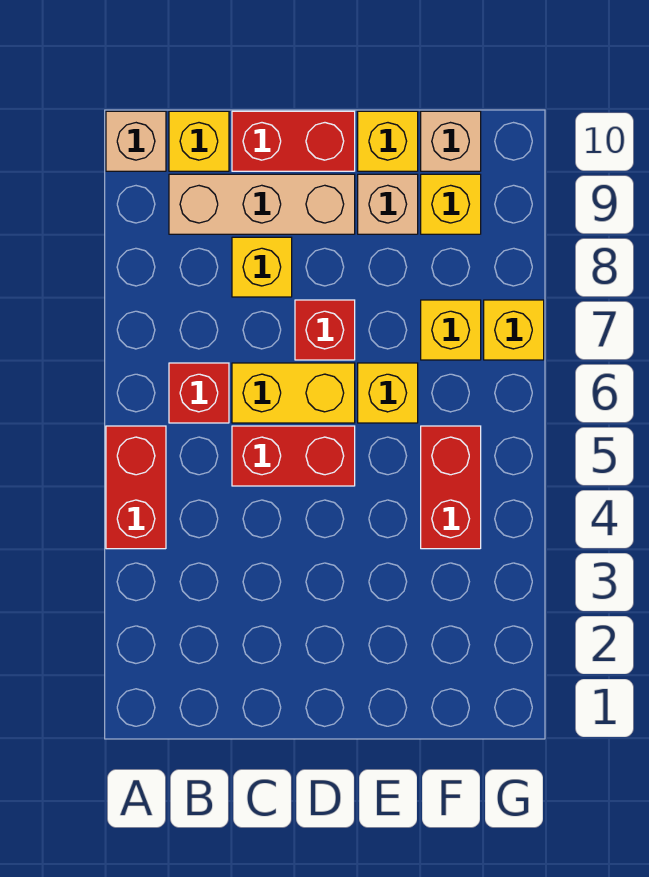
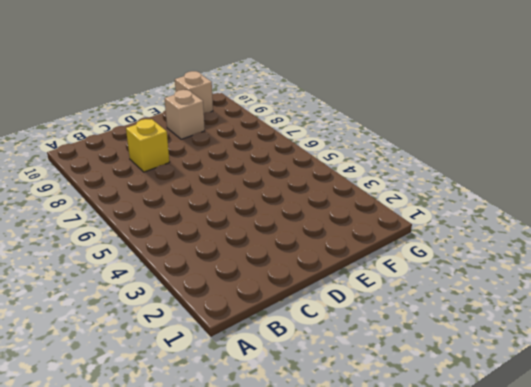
none -> red brick A4:A5 level 1
none -> tan brick A10 level 1
none -> red brick B6 level 1

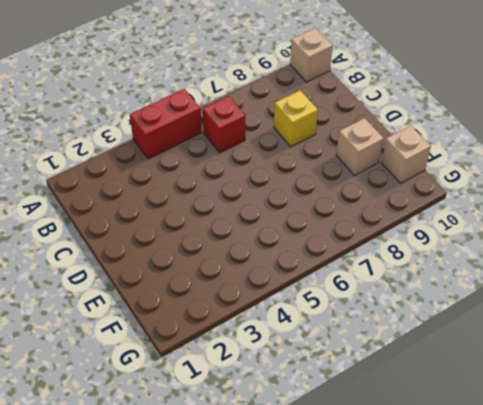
none -> tan brick B9:D9 level 1
none -> yellow brick B10 level 1
none -> red brick C5:D5 level 1

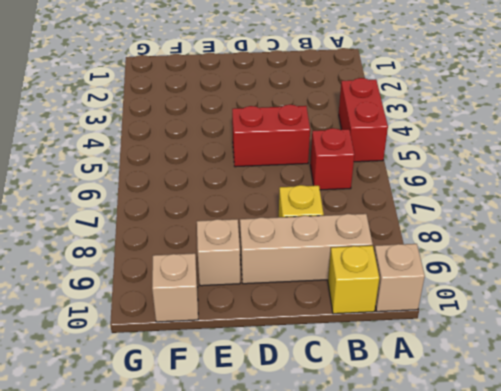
none -> yellow brick C6:D6 level 1
none -> red brick C10:D10 level 1
none -> red brick D7 level 1

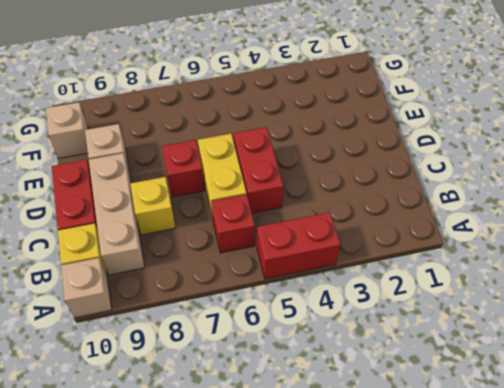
none -> yellow brick E6 level 1
none -> yellow brick E10 level 1
none -> red brick F4:F5 level 1

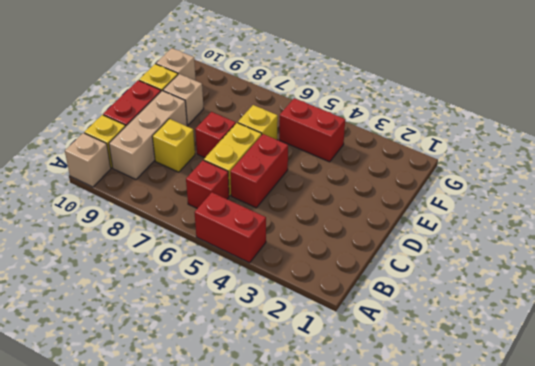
none -> yellow brick F7 level 1
none -> yellow brick F9 level 1
none -> yellow brick G7 level 1

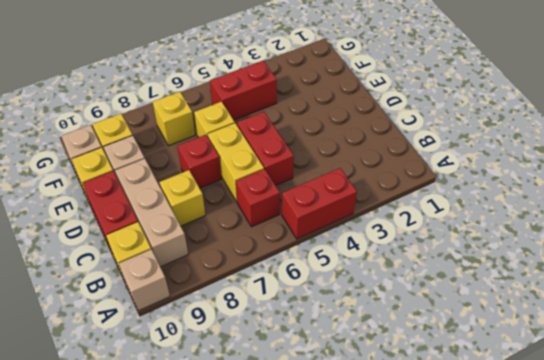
none -> yellow brick G7 level 1

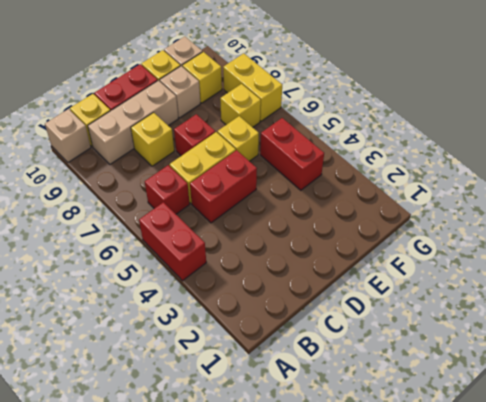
yellow brick G7:G8 level 1 -> yellow brick G7 level 1

